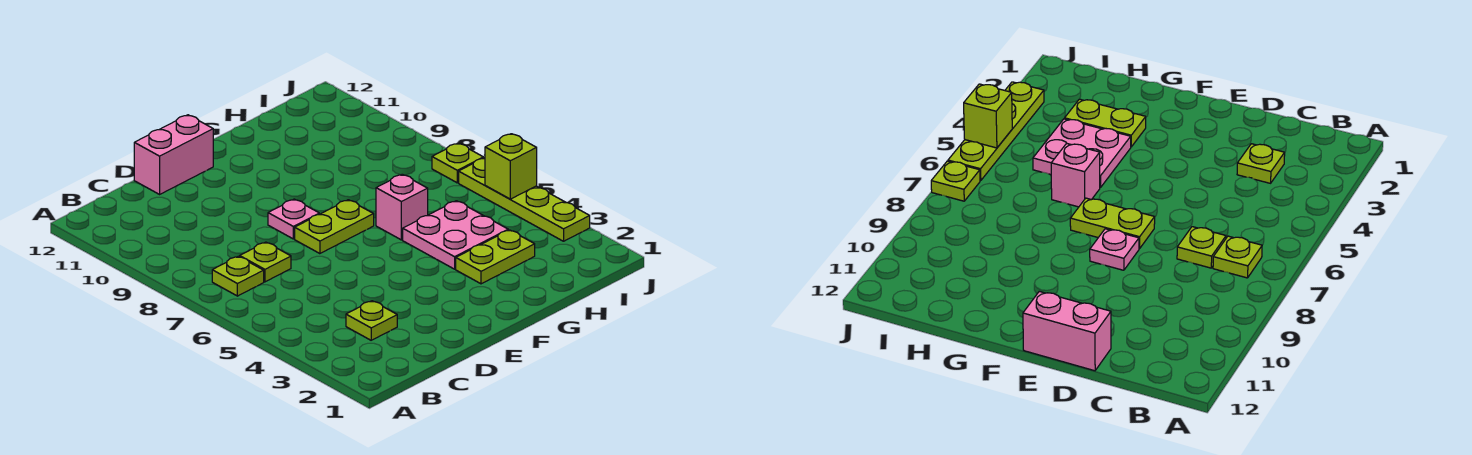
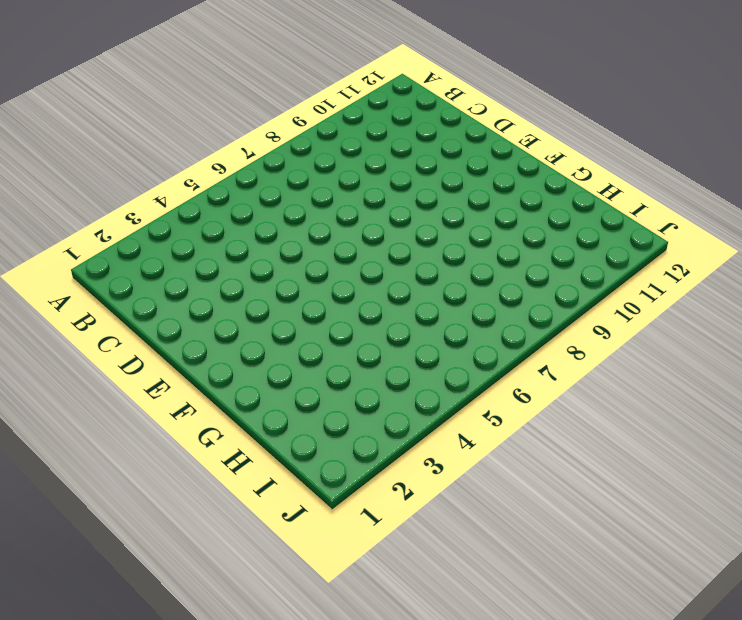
none -> lime plate B7 level 1
none -> lime plate C3 level 1
none -> lime plate C7 level 1

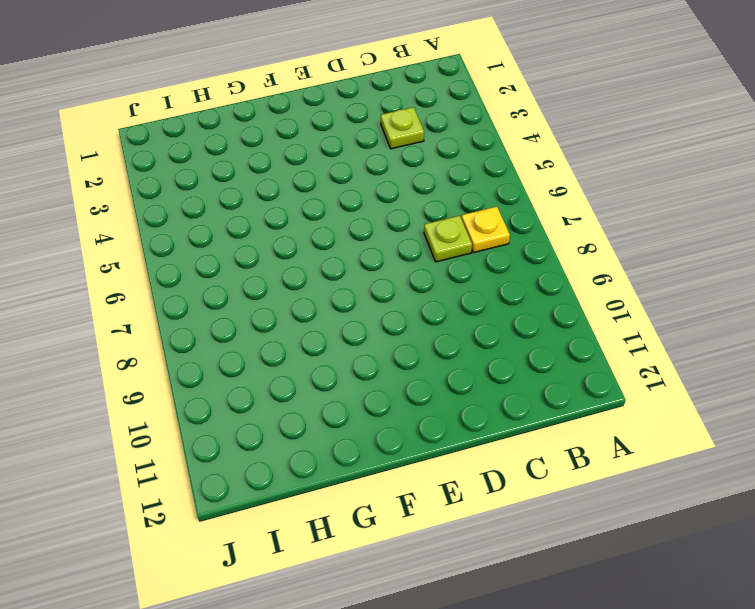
yellow plate B7 level 1 -> lime plate B7 level 1
none -> pink brick D12:E12 level 1
none -> lime plate E7:F7 level 1
none -> pink plate E8 level 1

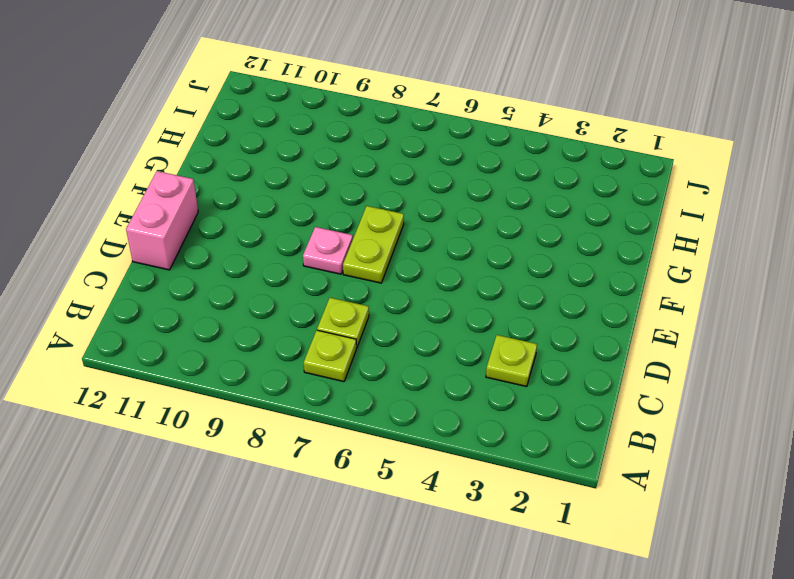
none -> lime plate G3:H3 level 1
none -> pink plate G4:H5 level 1
none -> pink brick G6 level 1

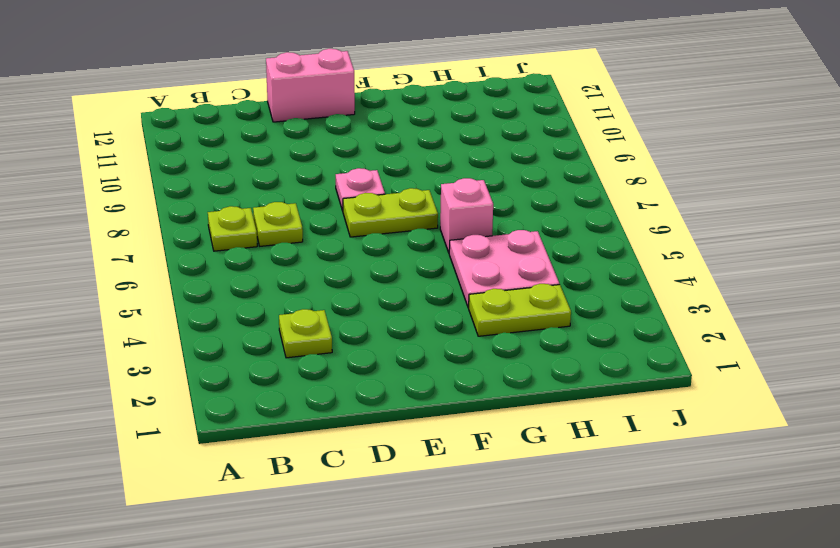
none -> lime plate J3:J6 level 1
none -> lime plate J7 level 1
none -> lime brick J5 level 2

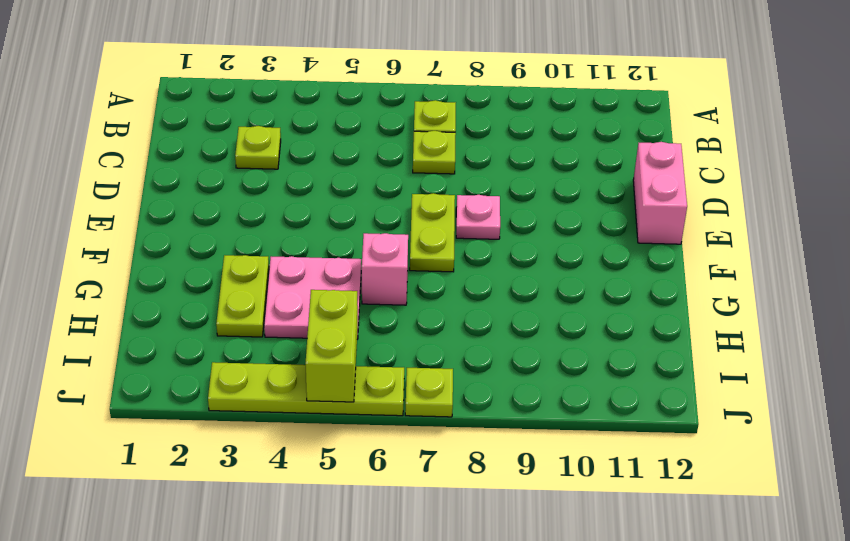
lime brick I5:J5 level 2 -> lime brick J5 level 2

